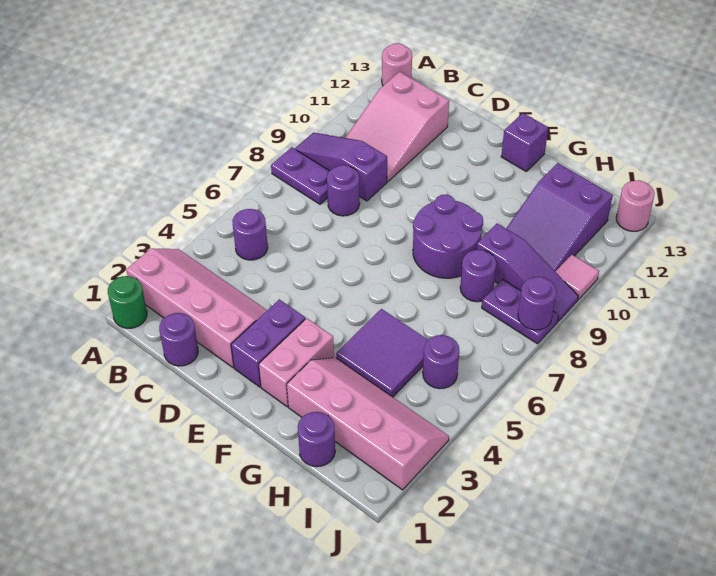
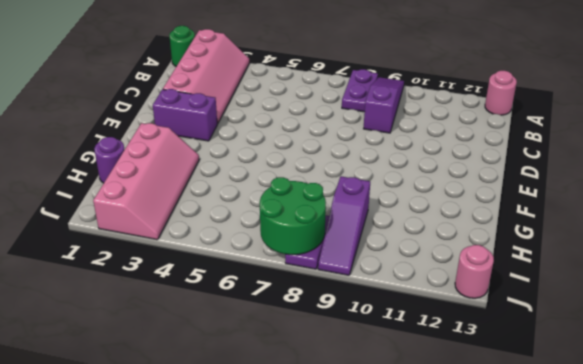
green round brick I7:J8 level 2 -> purple round brick J8 level 2
none -> purple round brick B5 level 1
none -> pink slope B10:C12 level 1 top 12
none -> purple round brick C1 level 1

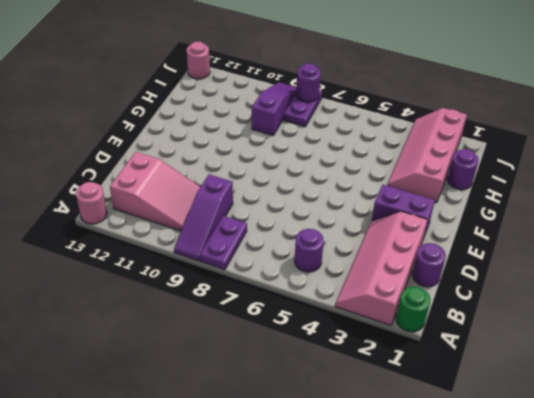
none -> purple round brick C8 level 1
none -> pink brick F2:F3 level 1
none -> purple round brick F8:G9 level 1

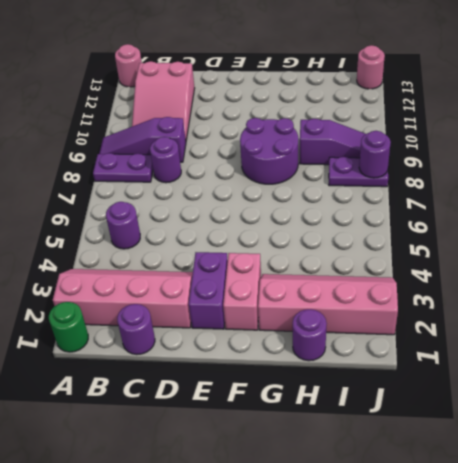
none -> purple brick F13 level 1
none -> purple tile G4:H5 level 1
none -> purple round brick H8 level 1

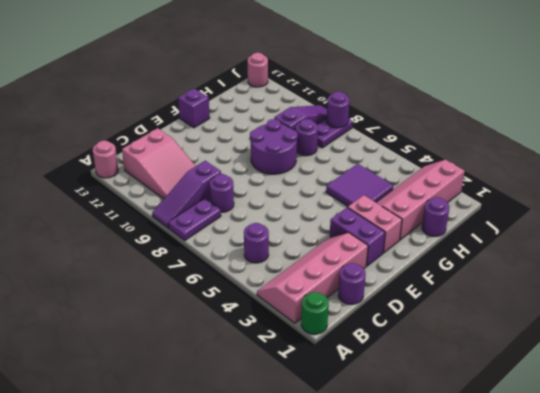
none -> purple slope H10:I12 level 1 top 12
none -> purple round brick I5 level 1
none -> pink tile J10 level 1

